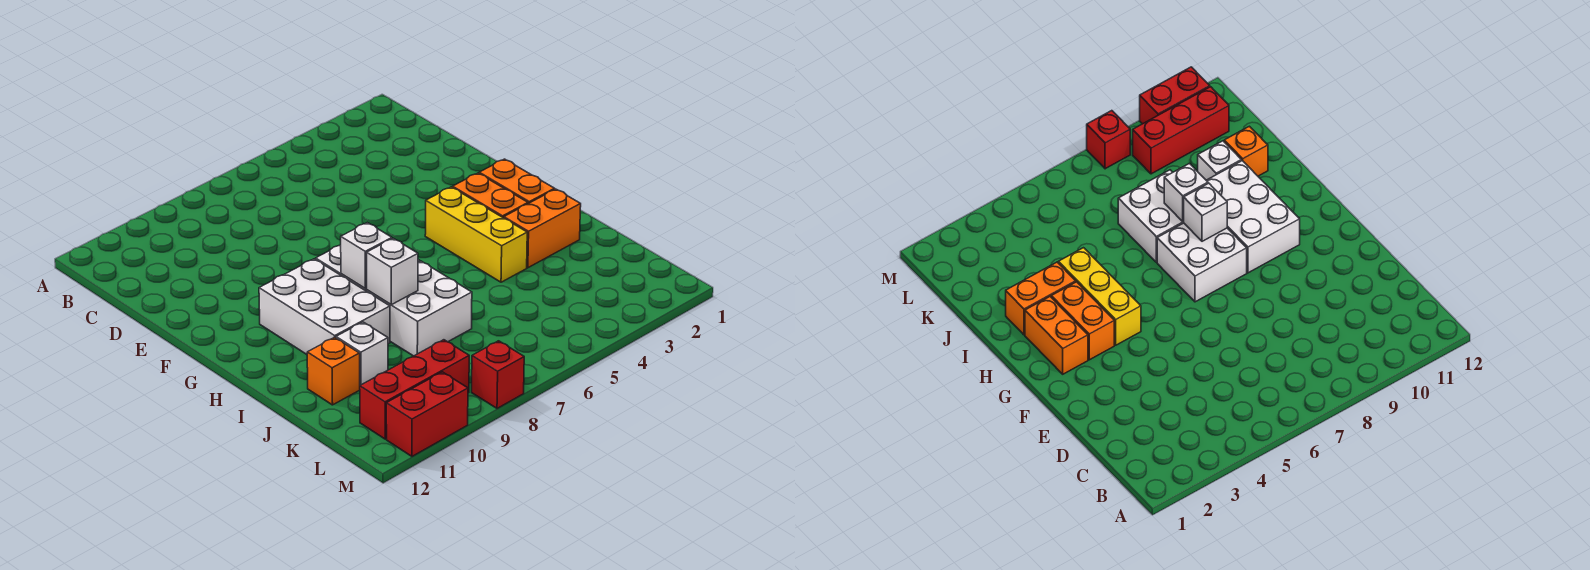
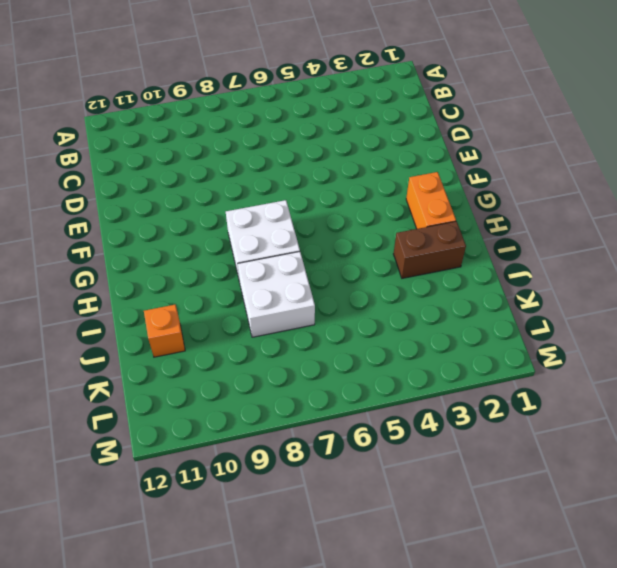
brown brick I2:I3 level 1 -> orange brick I2:I3 level 1
none -> orange brick G3:H3 level 1
none -> yellow brick G4:I4 level 1
none -> white brick G9:I10 level 1

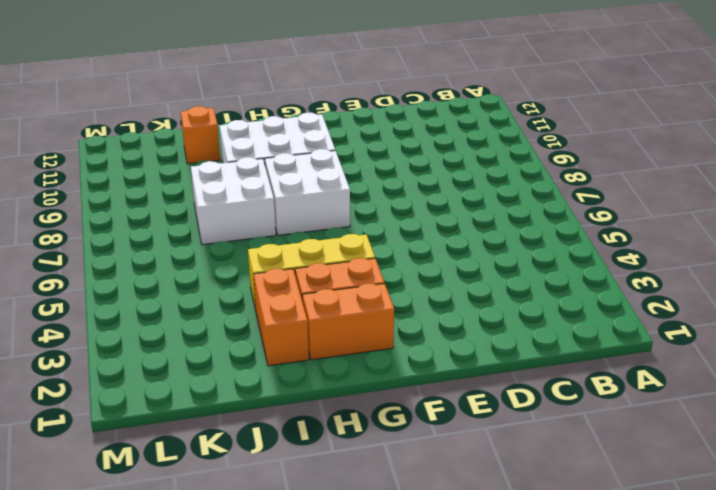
none -> white brick J10 level 1
none -> red brick L9:L11 level 1
none -> red brick M8 level 1

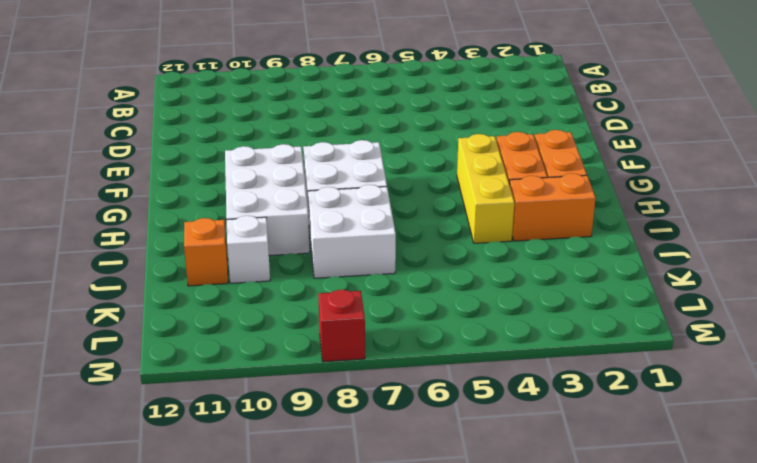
none -> red brick L9:L11 level 1
none -> red brick M10:M11 level 1
none -> white brick H8 level 2

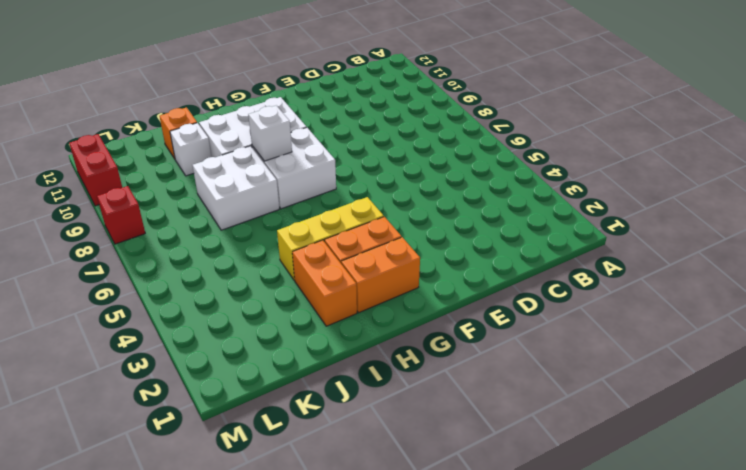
none -> red brick L9:L11 level 1
none -> white brick I8 level 2

